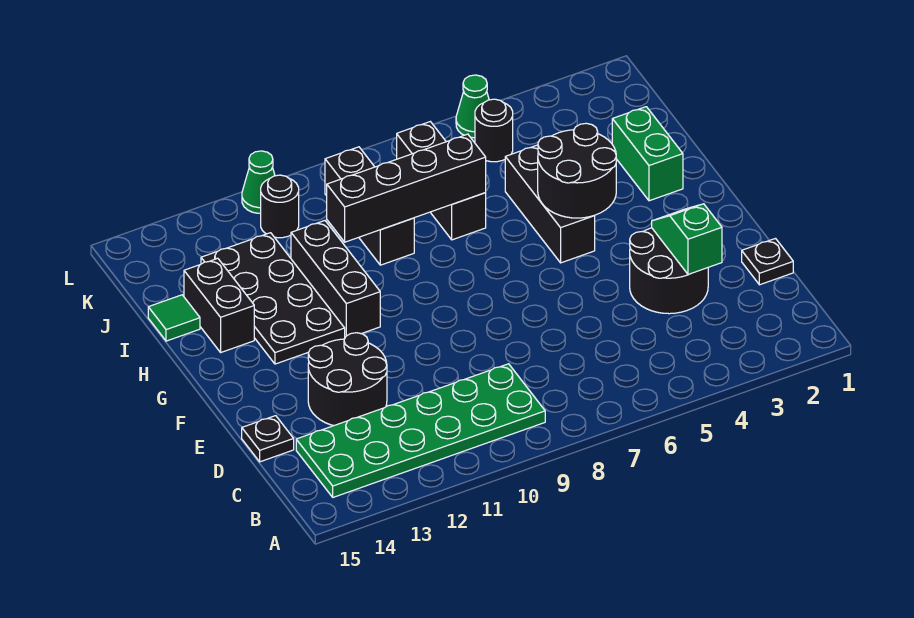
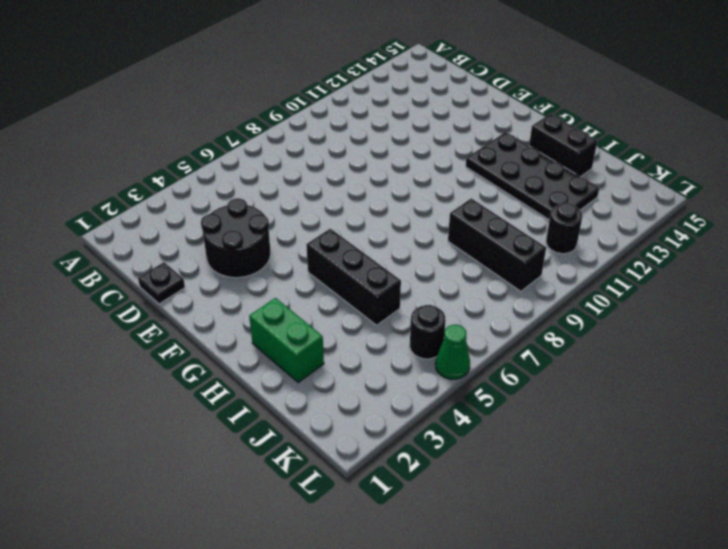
none -> green plate B9:C14 level 1
none -> black round brick D12:E13 level 1
none -> black plate D15 level 1

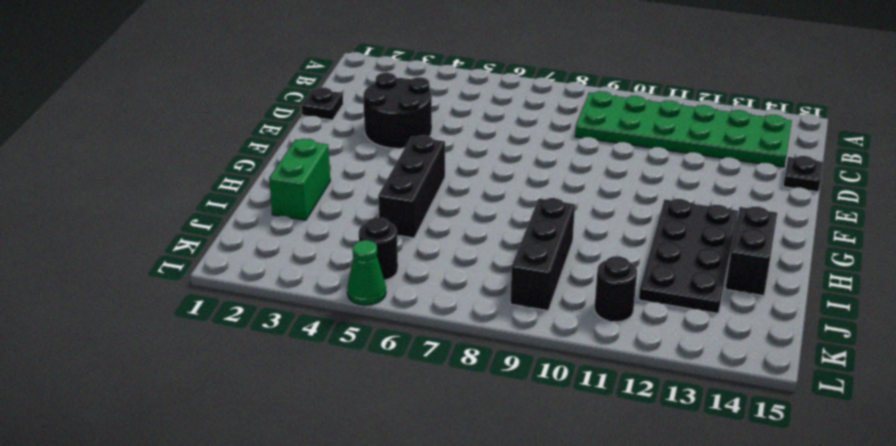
none -> black round brick D12:E13 level 1
none -> black brick G11:I11 level 1
none -> black brick I7:K7 level 1

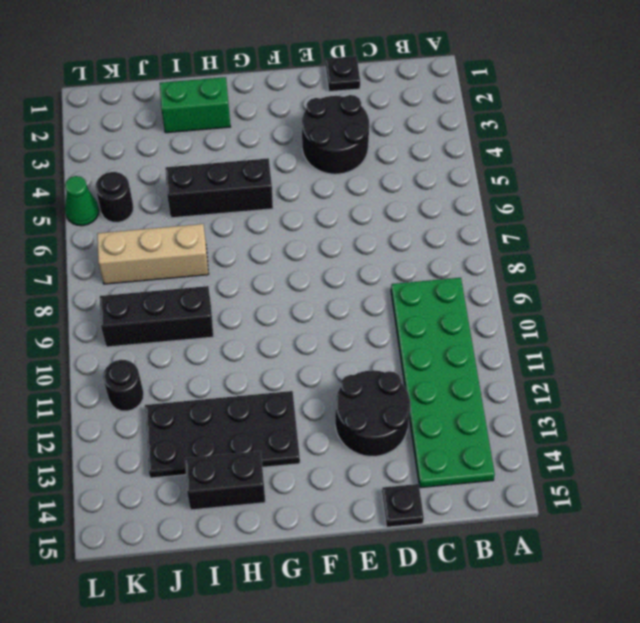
tan brick I7:K7 level 1 -> black brick I7:K7 level 1
none -> black brick G11:I11 level 1
none -> green tile I15 level 1
none -> green cone L11 level 1

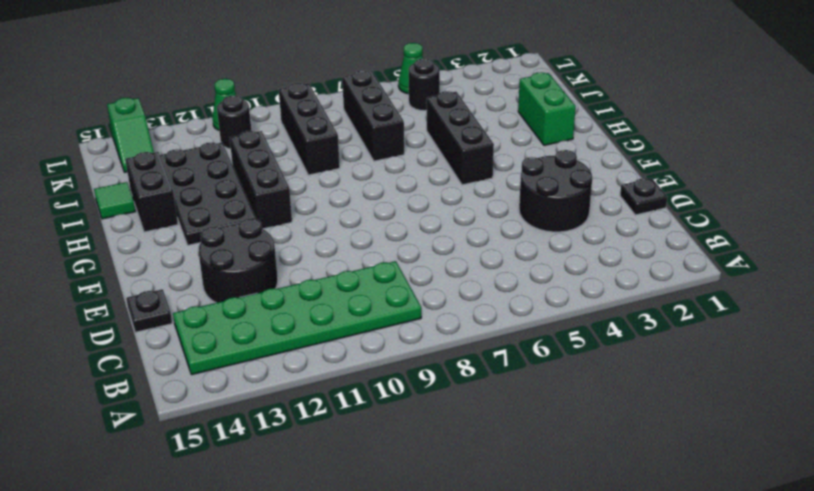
green slope K14:L14 level 1 top L -> green slope D3:E3 level 2 top D
none -> black round brick G4:H5 level 2
none -> black brick I7:I10 level 2

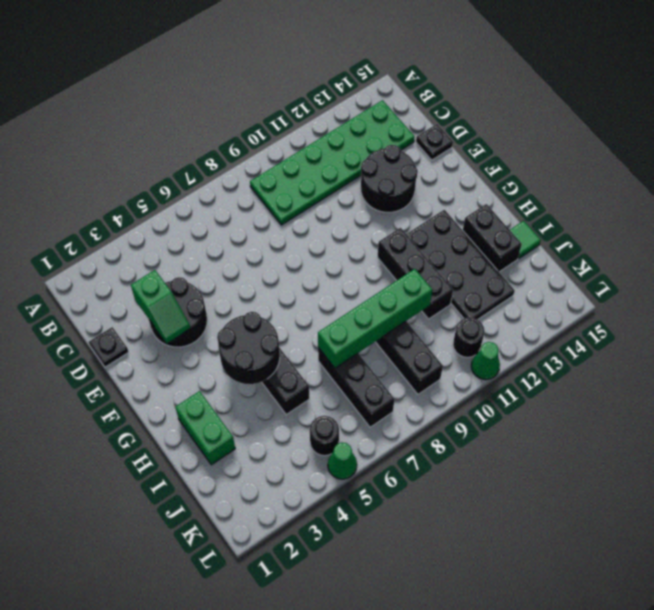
green brick I7:I10 level 2 -> black brick I7:I10 level 2

